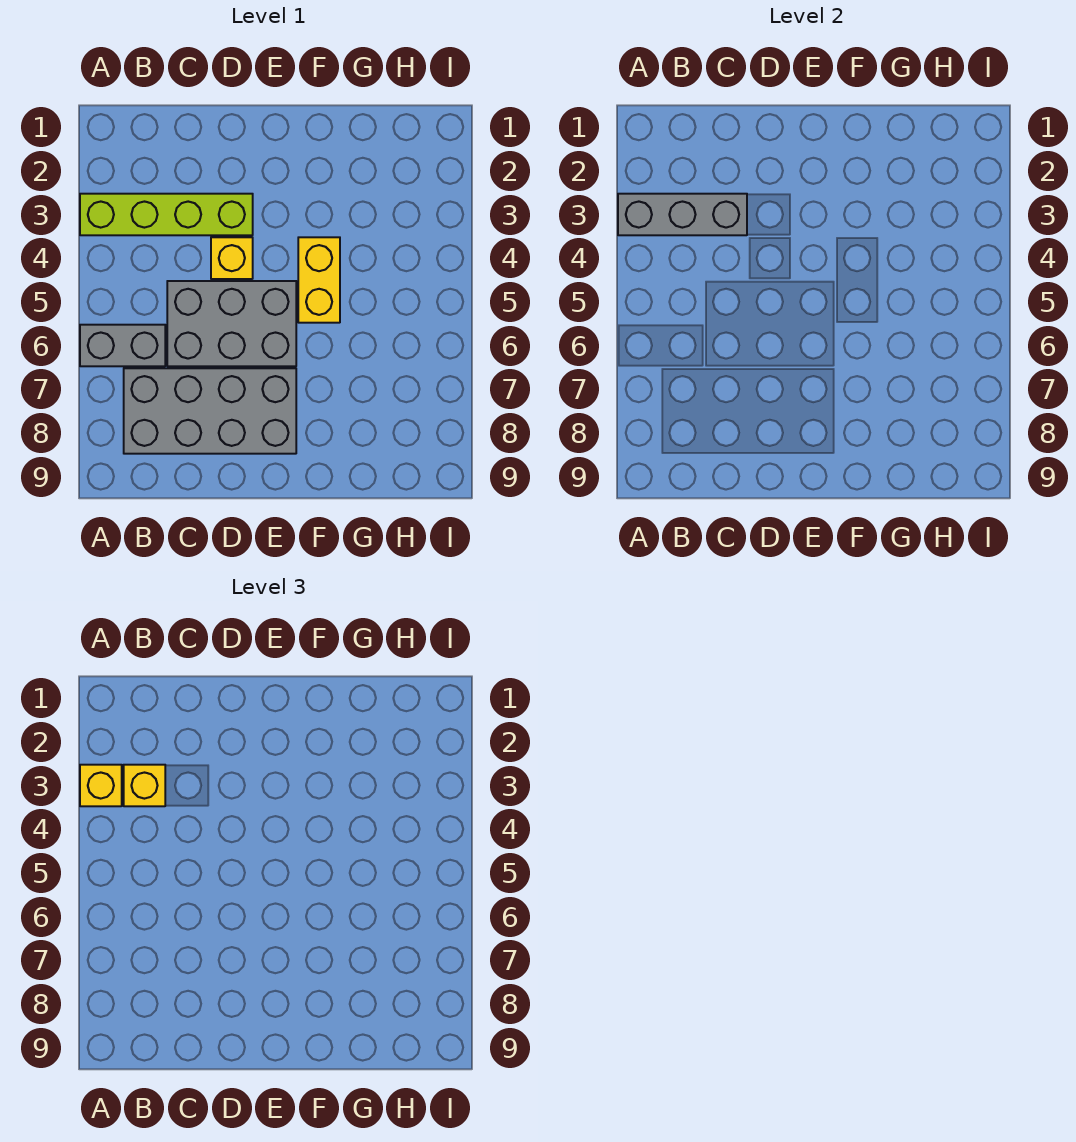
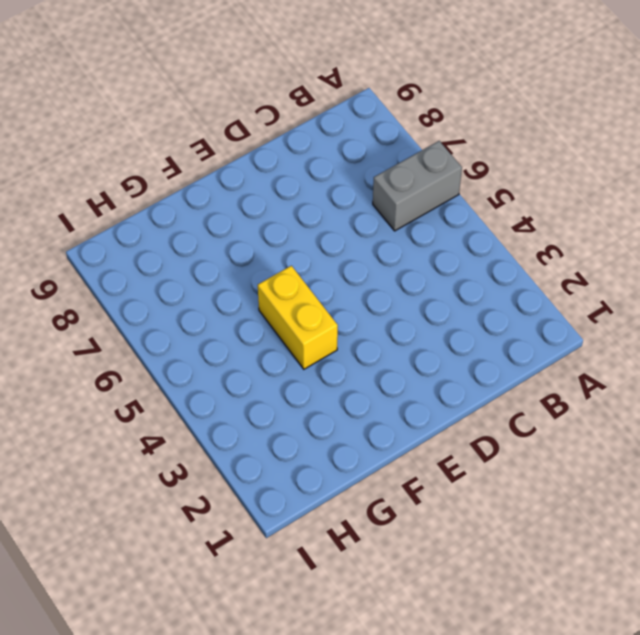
none -> lime brick A3:D3 level 1
none -> grey brick B7:E8 level 1

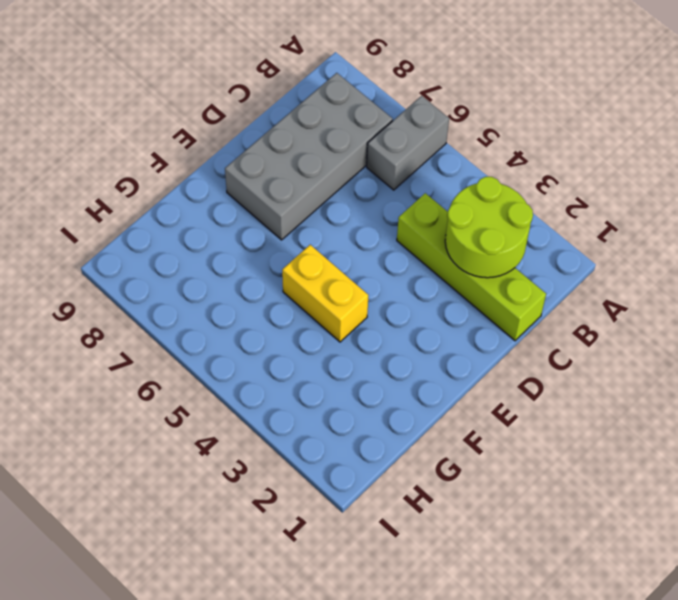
lime round brick B2:C3 level 2 -> grey brick A3:C3 level 2
lime brick C1:C4 level 1 -> lime brick A3:D3 level 1
none -> grey brick C5:E6 level 1
none -> yellow brick D4 level 1

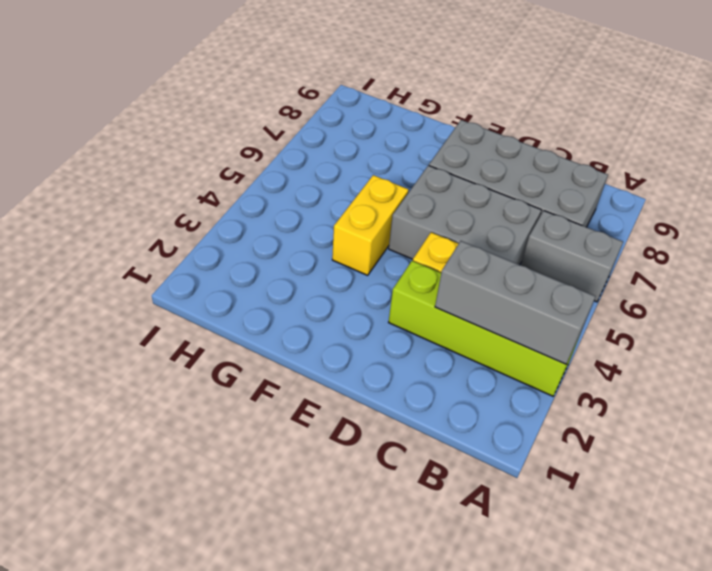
none -> yellow brick A3 level 3
none -> yellow brick B3 level 3

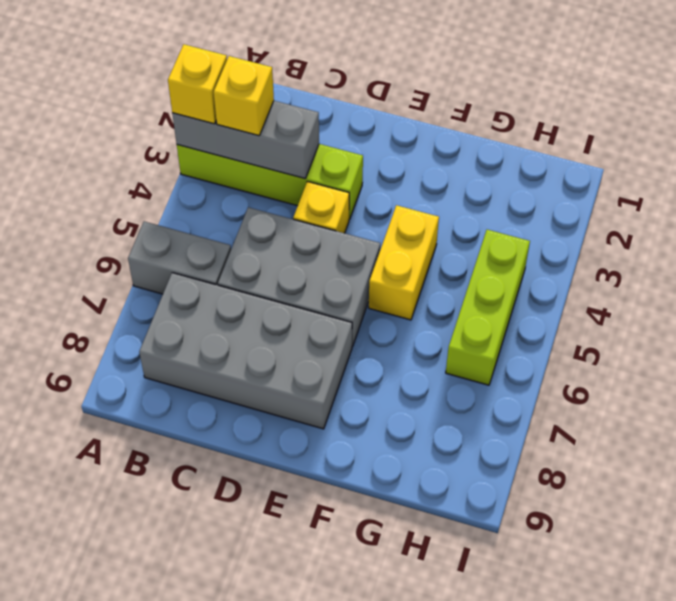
lime brick H4:H6 level 1 -> none

